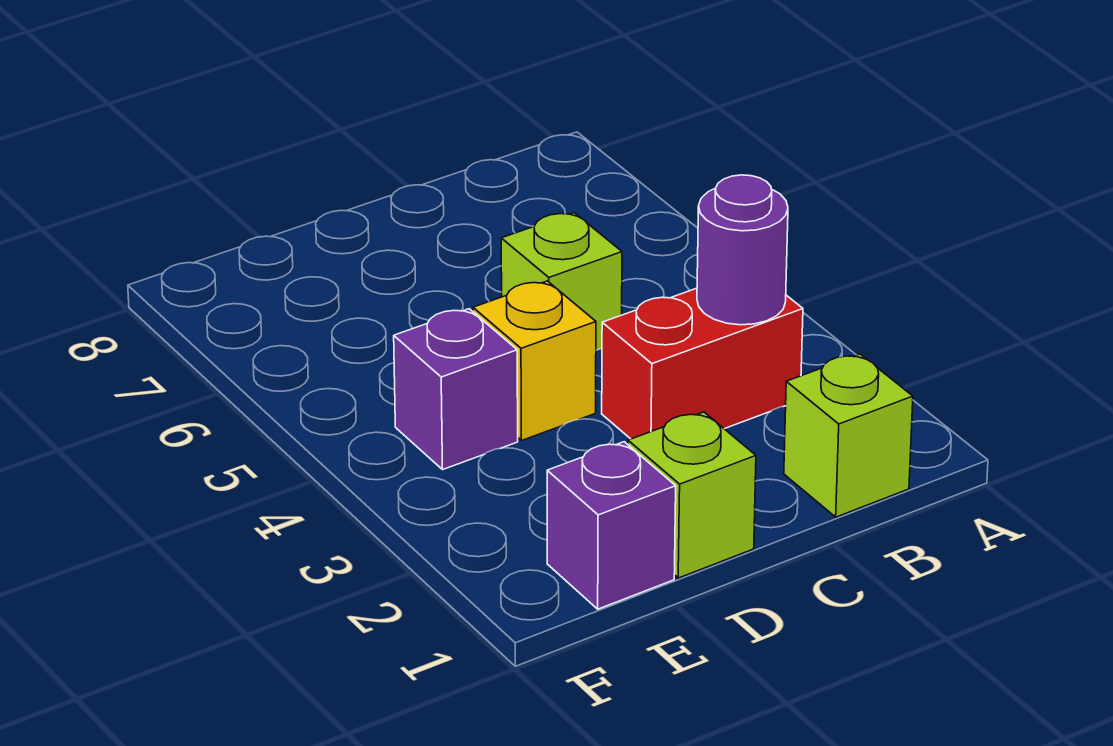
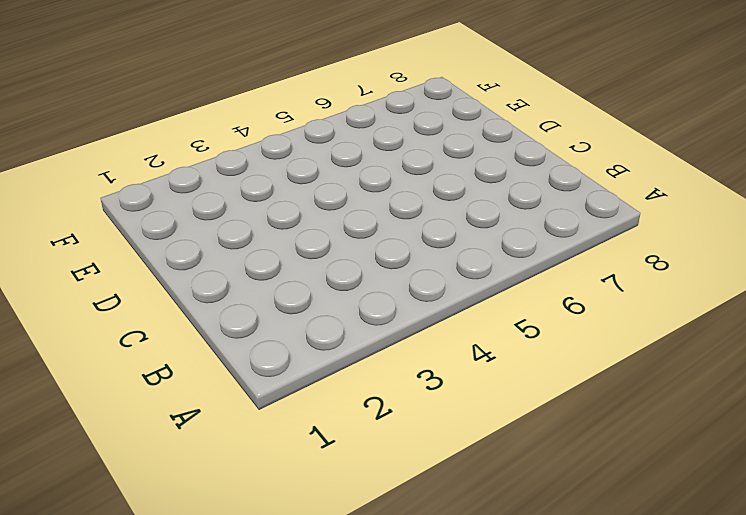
none -> lime brick B1 level 1
none -> red brick B3:C3 level 1

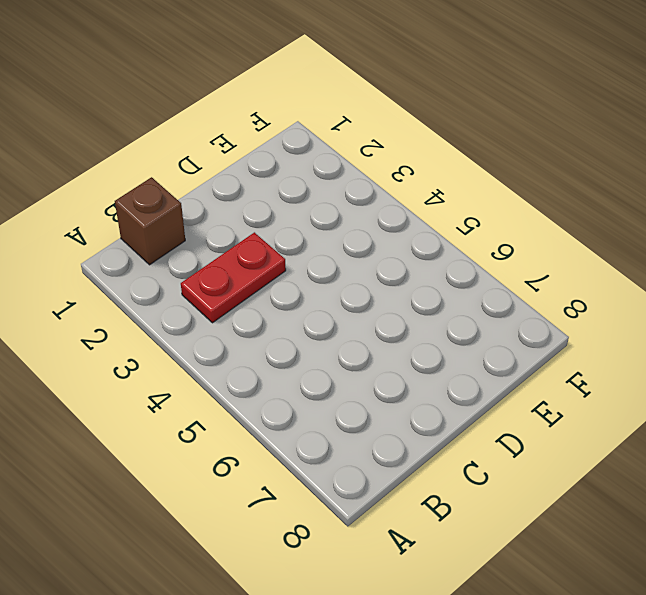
brown brick B1 level 1 -> lime brick B1 level 1
red plate B3:C3 level 1 -> red brick B3:C3 level 1
none -> lime brick C5 level 1
none -> lime brick D1 level 1

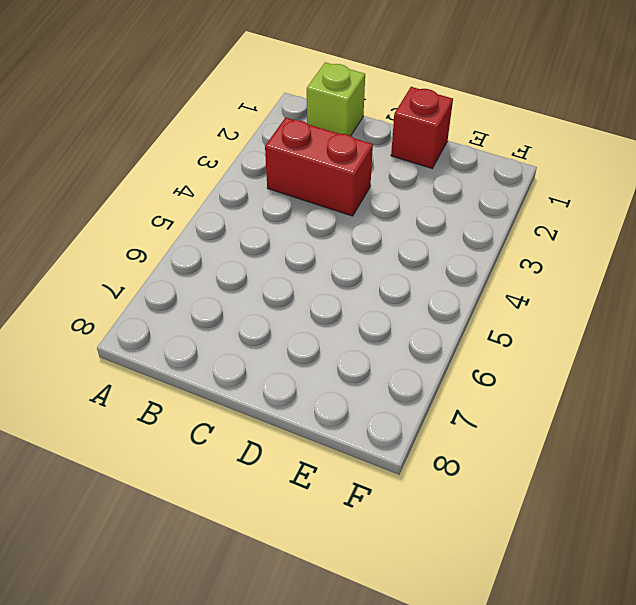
red brick D1 level 1 -> lime brick D1 level 1
none -> lime brick C5 level 1
none -> yellow brick D4 level 1

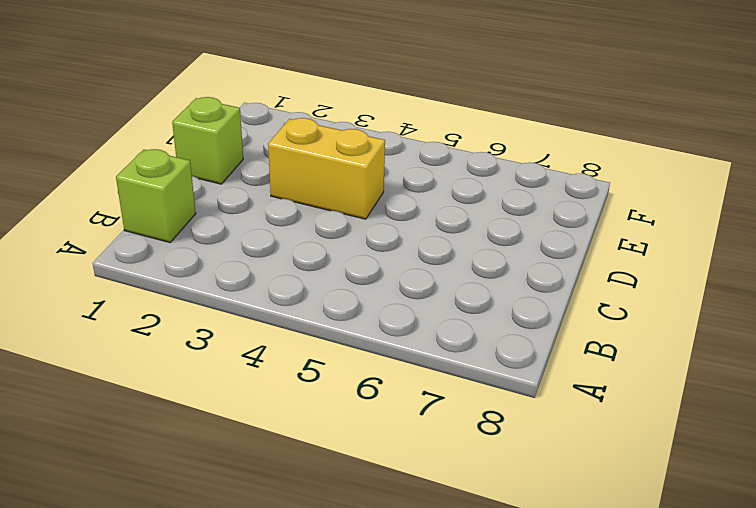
yellow brick D3:D4 level 1 -> yellow brick D4 level 1
none -> red brick B3:C3 level 1
none -> lime brick C5 level 1

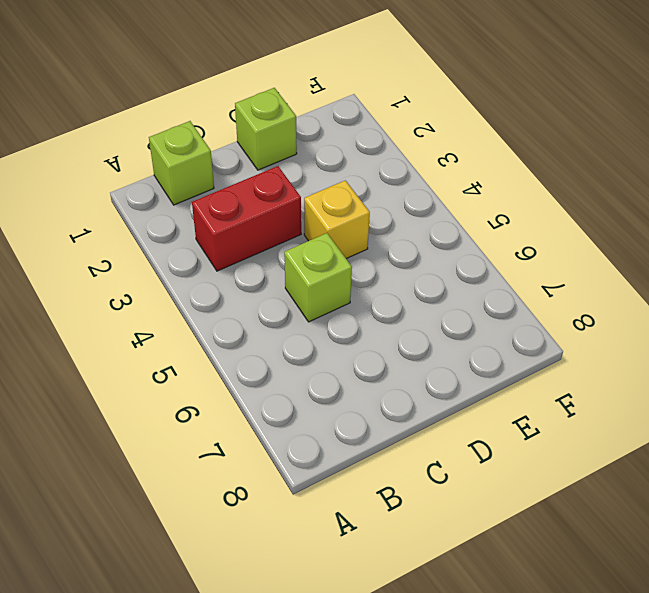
none -> purple brick E1 level 1
none -> purple brick E4 level 1

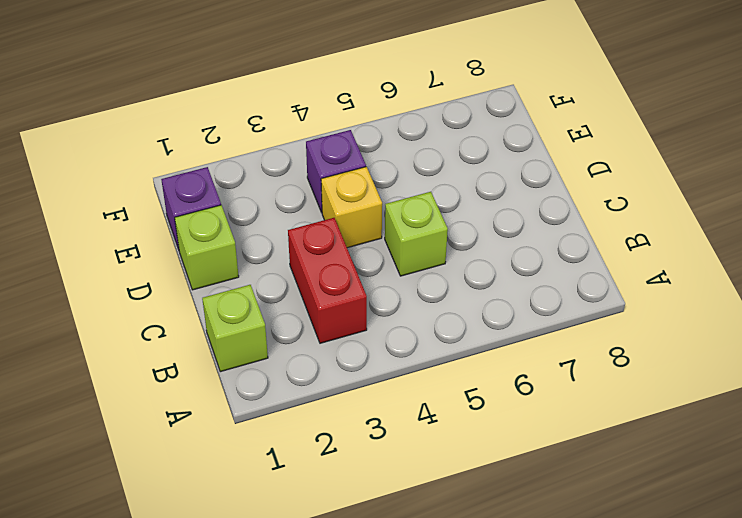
none -> purple round brick B3 level 2

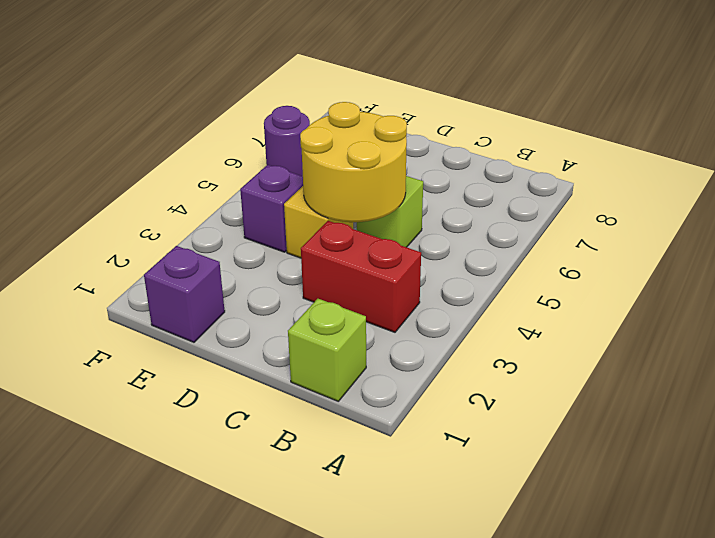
yellow round brick C4:D5 level 2 -> none
purple round brick F6 level 1 -> purple round brick B3 level 2
none -> lime brick D1 level 1

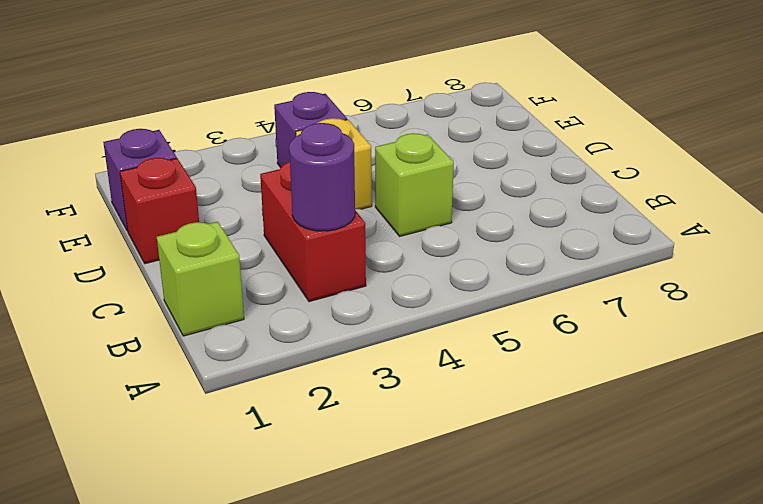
red brick D1 level 1 -> lime brick D1 level 1

